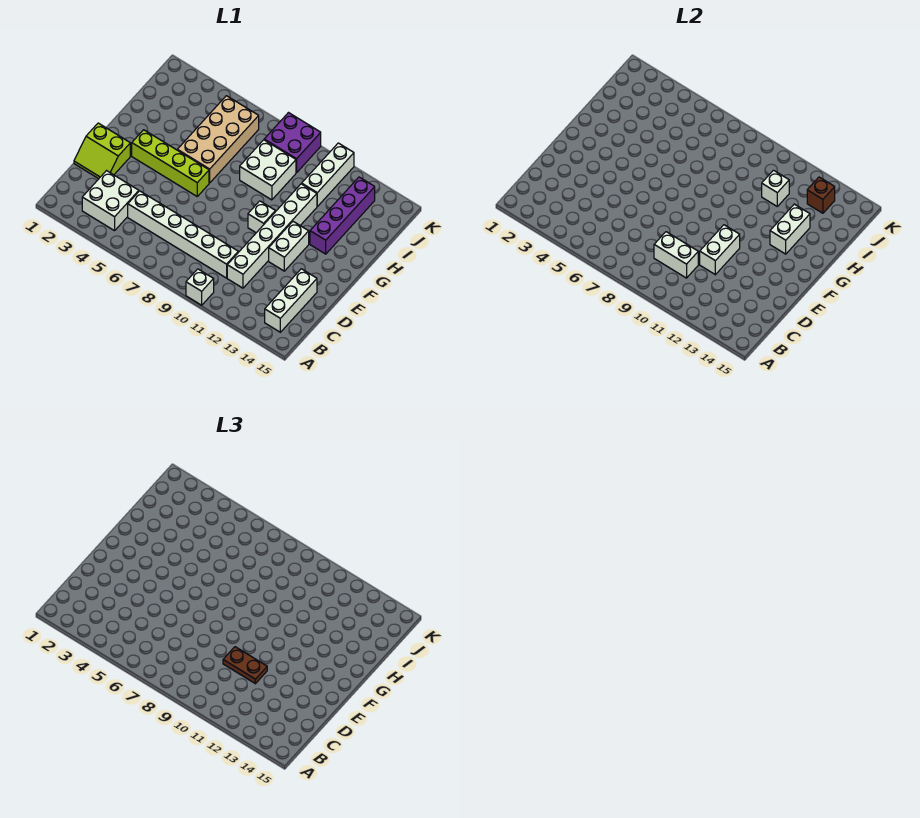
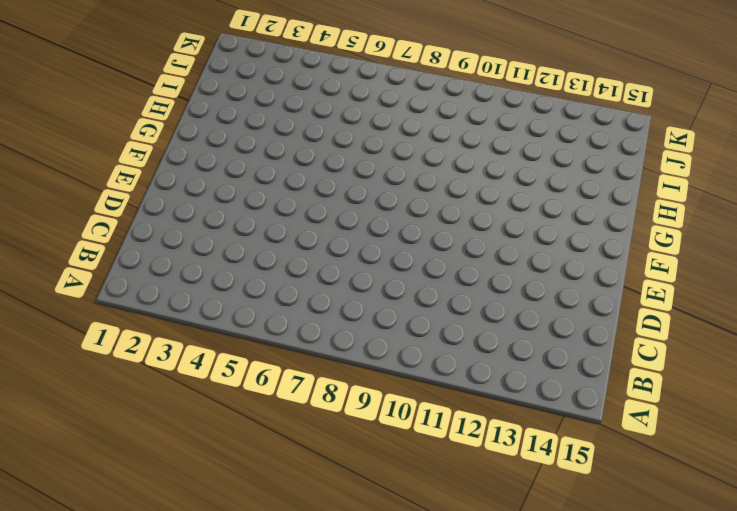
none -> white brick A10 level 1
none -> white brick B3:C4 level 1
none -> white brick B14:D14 level 1

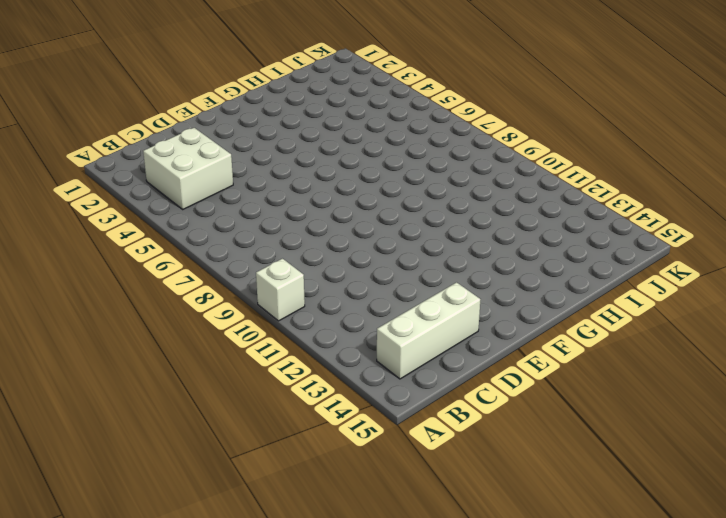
none -> white brick C5:C10 level 1
none -> white brick C11:H11 level 1
none -> lime slope D1:E2 level 1 top E

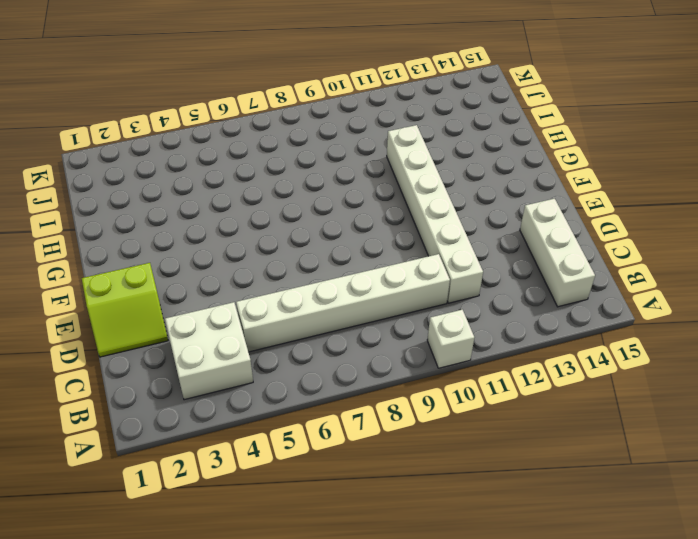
none -> white brick E12:F12 level 1
none -> lime brick F3:F6 level 1
none -> white brick F10 level 1

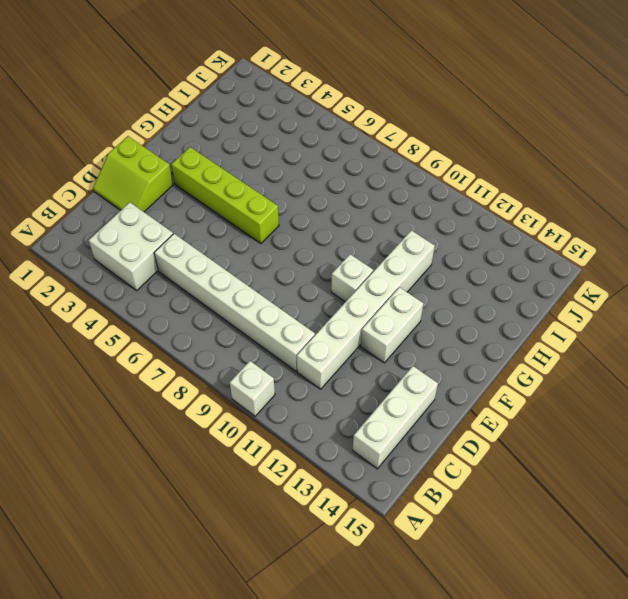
none -> tan brick G5:J6 level 1
none -> purple brick G13:J13 level 1
none -> white brick H8:I9 level 1

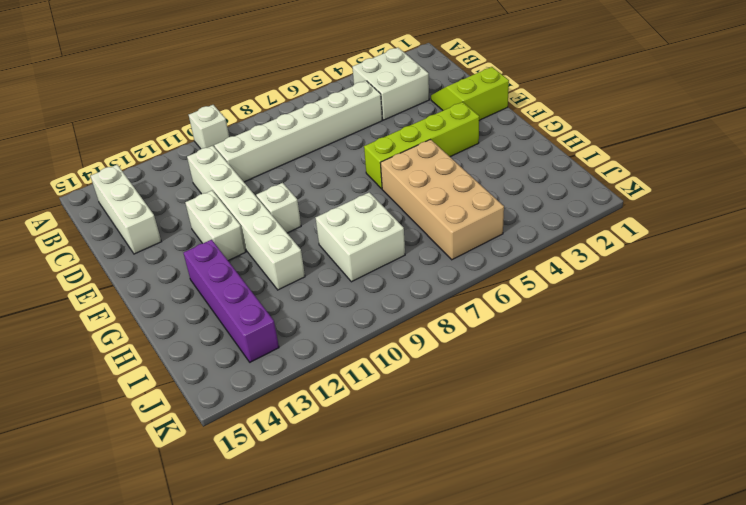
none -> white brick I11:K11 level 1
none -> purple brick J8:K9 level 1
none -> white brick C9:C10 level 2

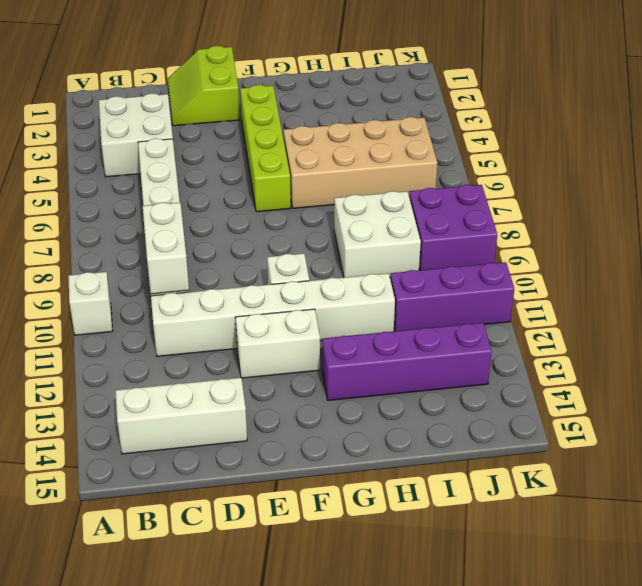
purple brick I11:K11 level 1 -> white brick I11:K11 level 1
none -> white brick D11:E11 level 2
none -> white brick G13:H13 level 2
none -> white brick I11 level 2

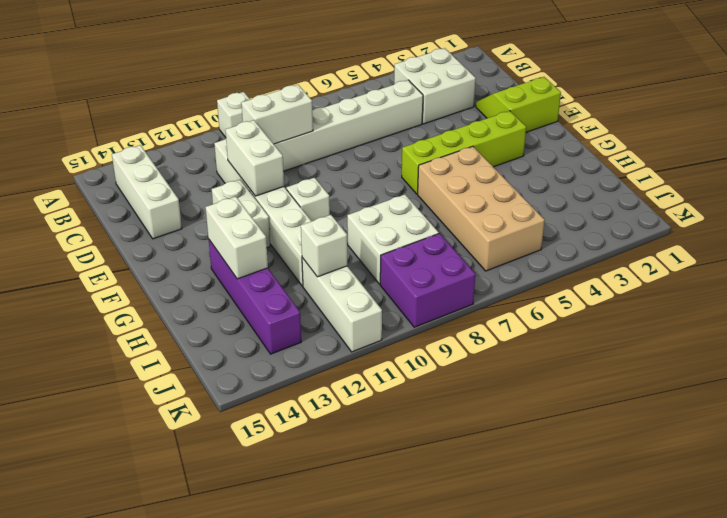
none -> brown brick J13 level 2
none -> brown plate D10:D11 level 3

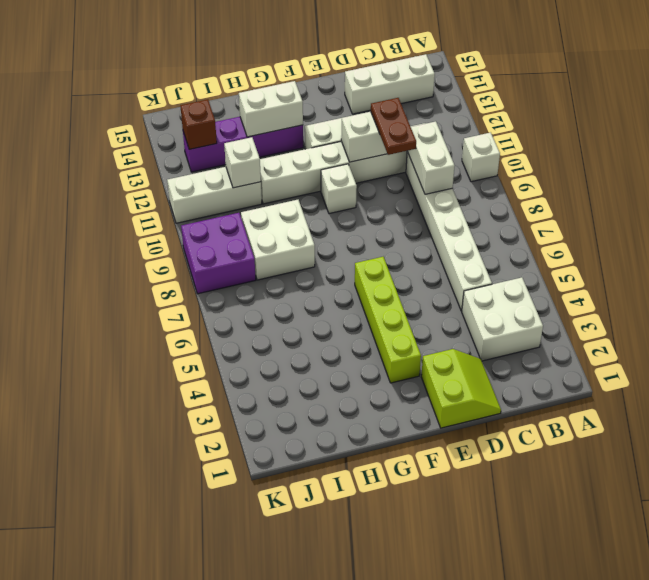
none -> tan brick G5:J6 level 1

